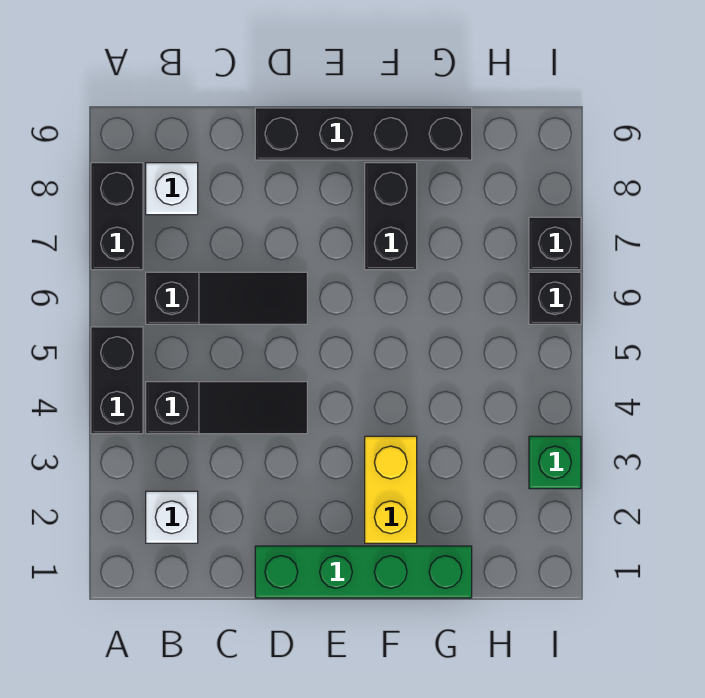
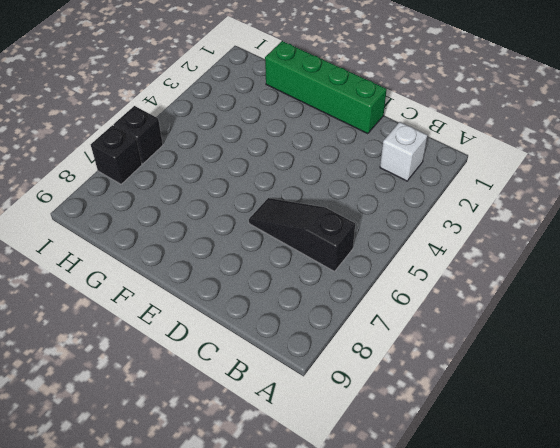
none -> black brick A4:A5 level 1
none -> black brick A7:A8 level 1
none -> black slope B4:D4 level 1 top B

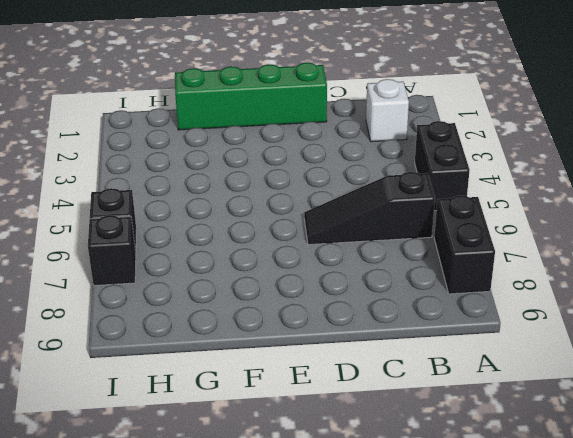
none -> black slope B4:D4 level 1 top B
none -> white brick B8 level 1
none -> black brick D9:G9 level 1

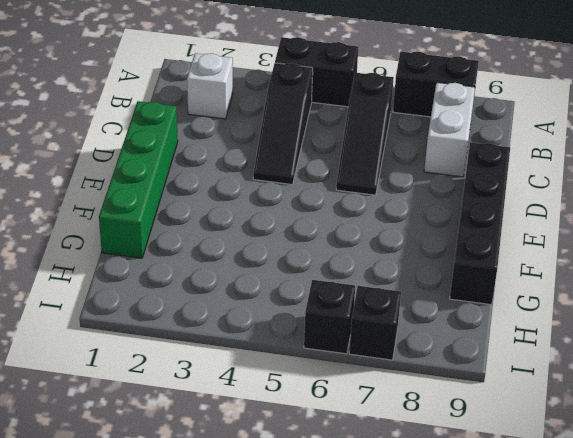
white brick B8:C8 level 1 -> white brick B8 level 1
none -> yellow brick F2:F3 level 1
none -> black brick F7:F8 level 1
none -> green brick I3 level 1

